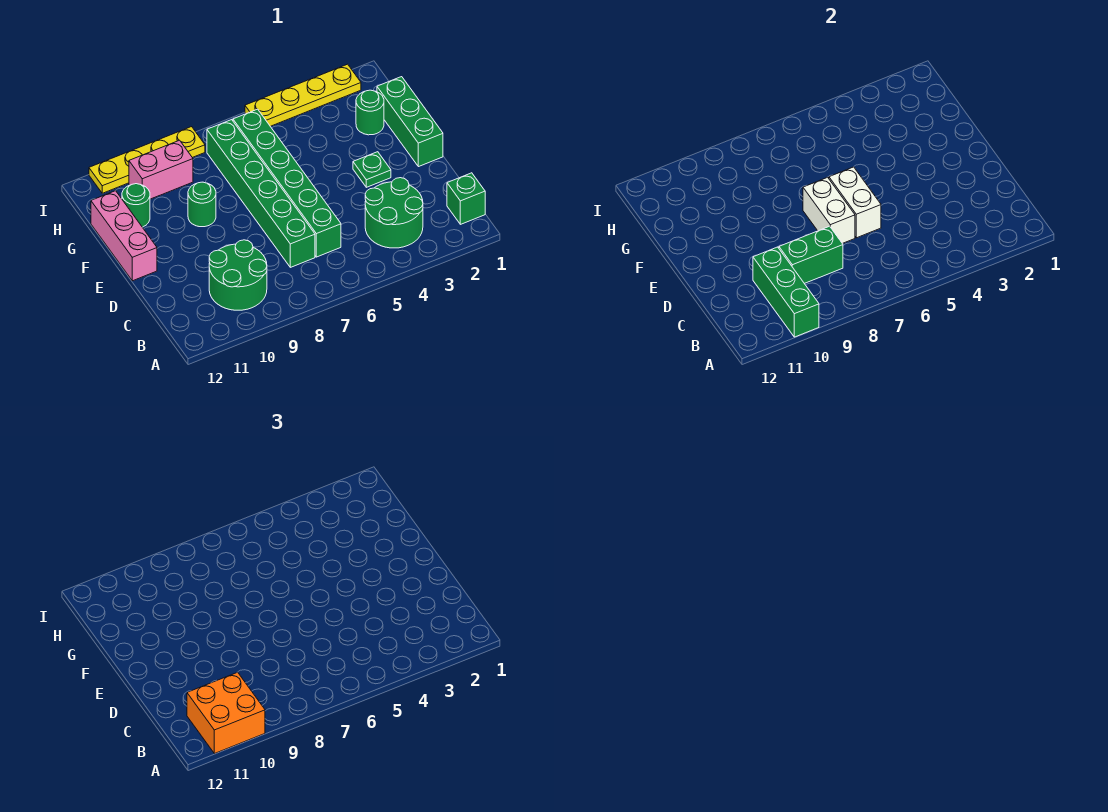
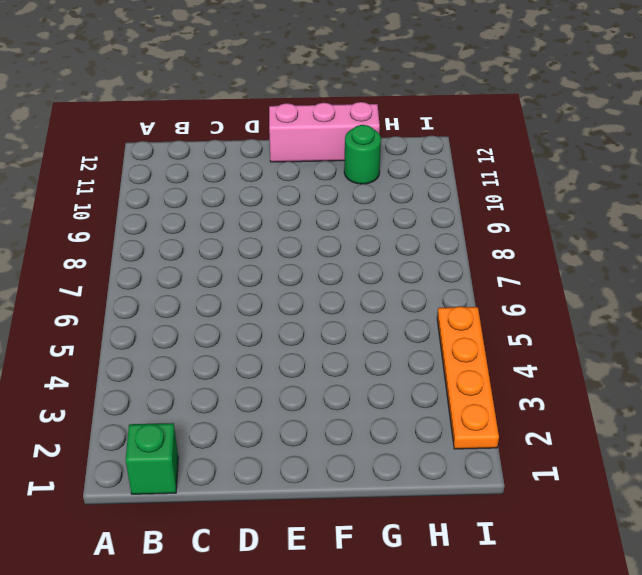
orange plate I2:I5 level 1 -> yellow plate I2:I5 level 1
none -> green round brick B3:C4 level 1
none -> green round brick B9:C10 level 1
none -> green brick C6:H6 level 1

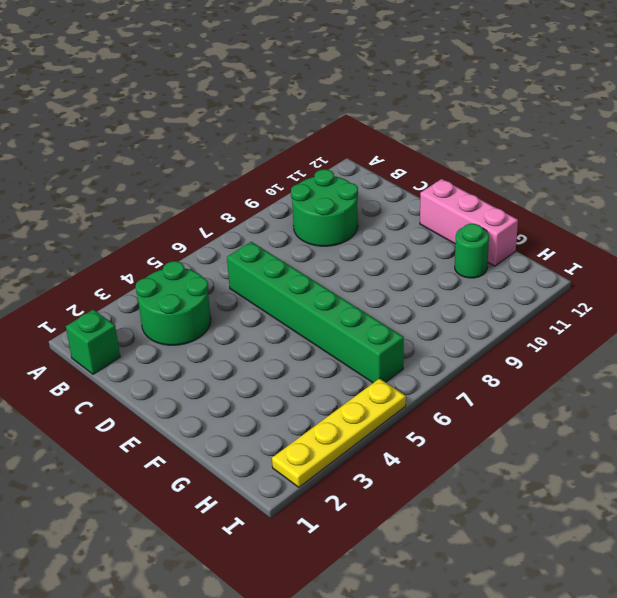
none -> green brick C7:H7 level 1
none -> green brick E1:G1 level 1
none -> green plate E3 level 1

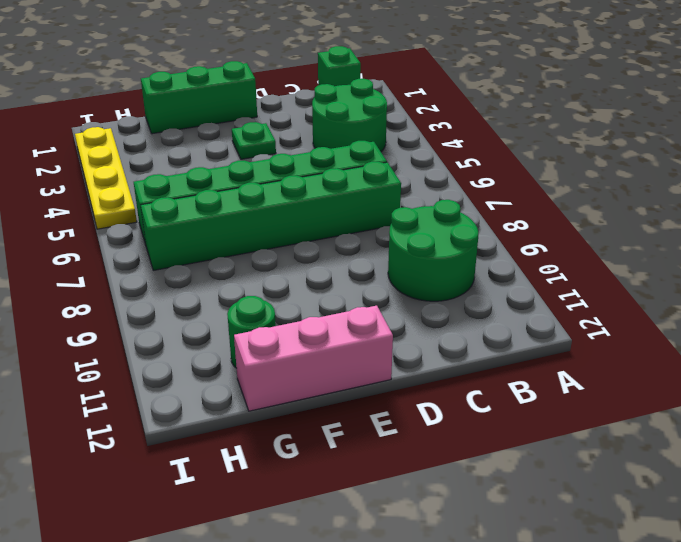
none -> green round brick F9 level 1
none -> green round brick G2 level 1
none -> pink brick H9:H10 level 1

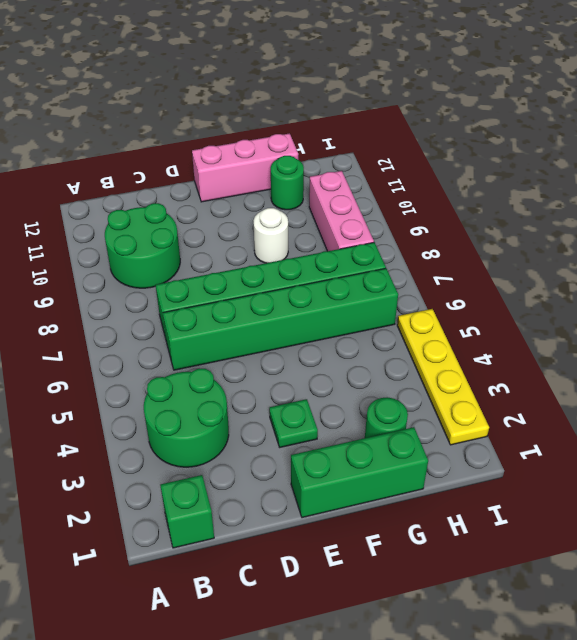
white round brick F9 level 1 -> green round brick F9 level 1
pink brick H8:H10 level 1 -> pink brick H9:H10 level 1
none -> yellow plate I8:I11 level 1
none -> green brick A10:C10 level 2
none -> green brick C8:C9 level 2

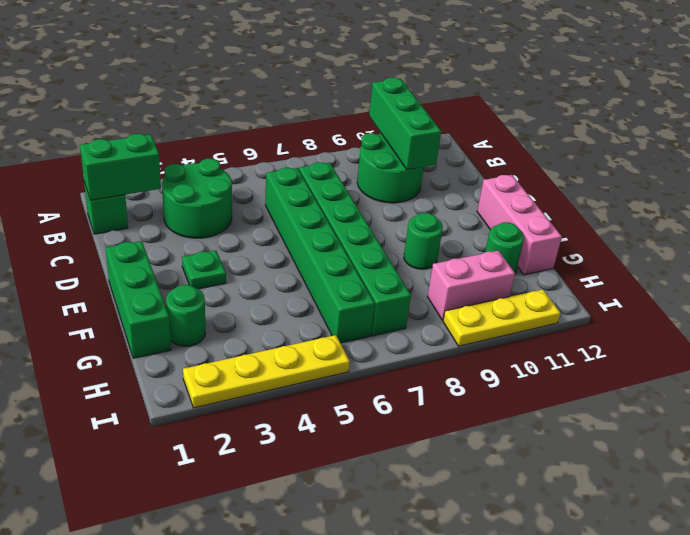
green brick B1:B2 level 2 -> green brick C8:C9 level 2
yellow plate I9:I11 level 1 -> yellow plate I8:I11 level 1
none -> white brick D6:E6 level 2
none -> white brick D7:E7 level 2
none -> orange brick A10:B11 level 3

